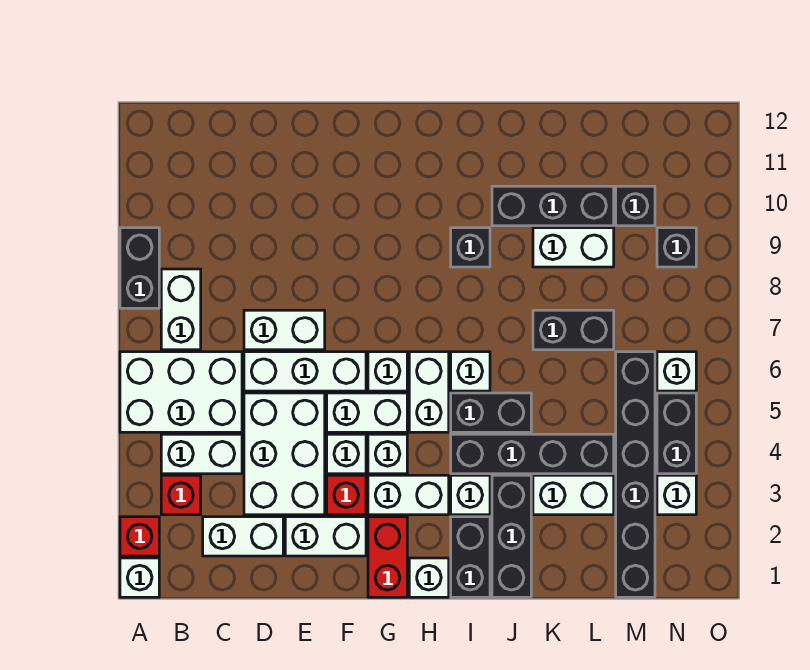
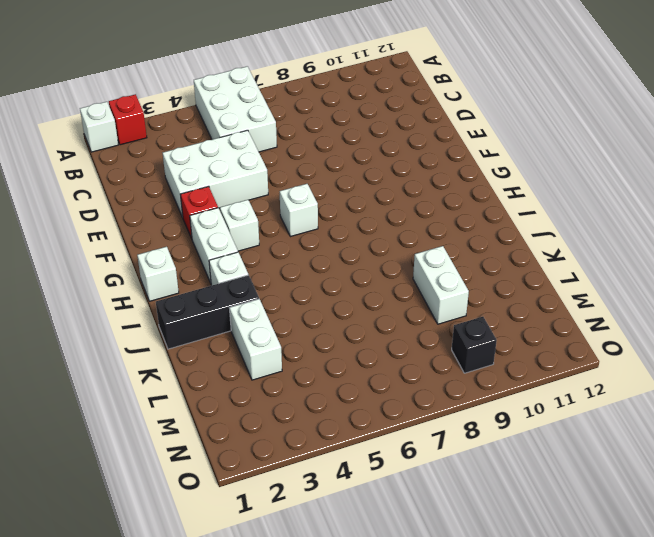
none -> black brick A8:A9 level 1
none -> red brick B3 level 1
none -> white brick B4:C4 level 1
none -> white brick B7:B8 level 1

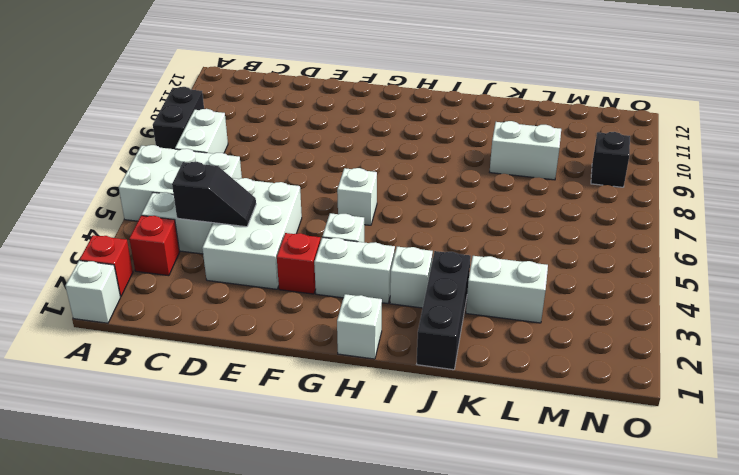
black slope C4:D4 level 2 top C -> none
none -> white brick C2:D2 level 1
none -> white brick D6:F6 level 1
none -> white brick D7:E7 level 1
none -> white brick E2:F2 level 1

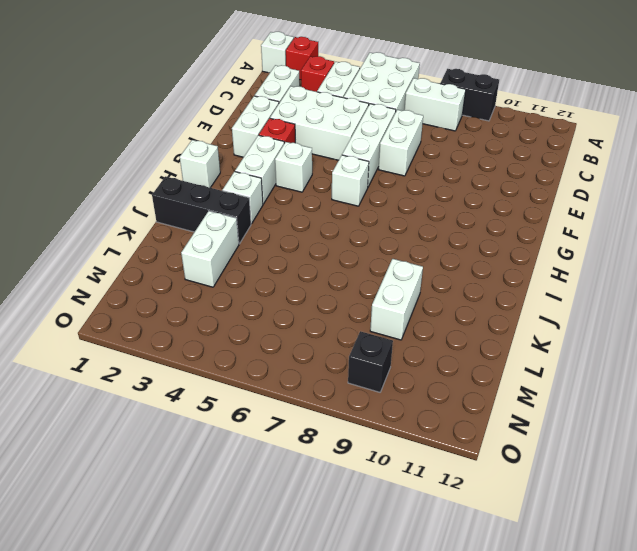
none -> white brick F4 level 1
none -> white brick F5:G5 level 1
none -> red brick G1:G2 level 1
none -> white brick H5:H6 level 1

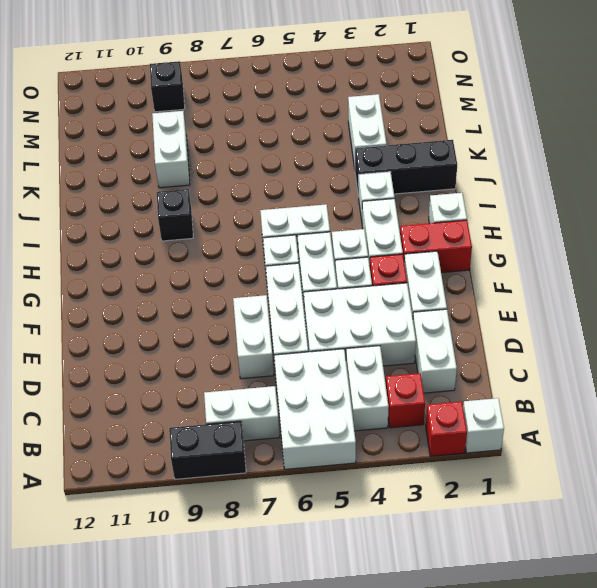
none -> black brick I1:I2 level 1
none -> black brick I4:L4 level 1
none -> black brick I5:J5 level 1
none -> white brick I6 level 1

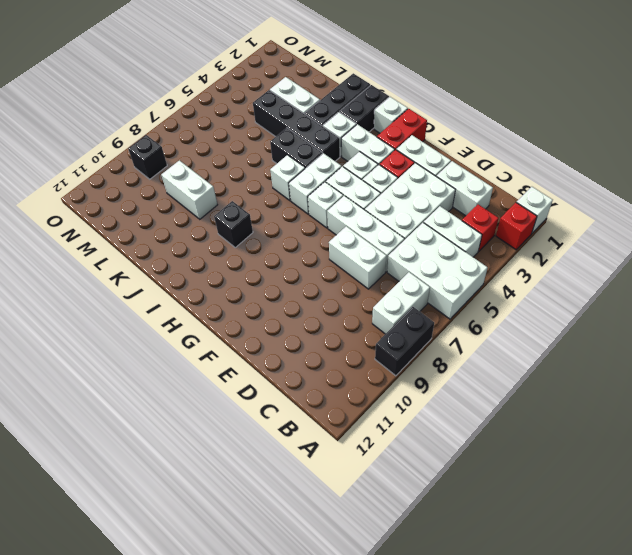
none -> black brick J10:L10 level 1
none -> black brick K7:L7 level 1
none -> black brick M1:M6 level 1
none -> black brick M10 level 1

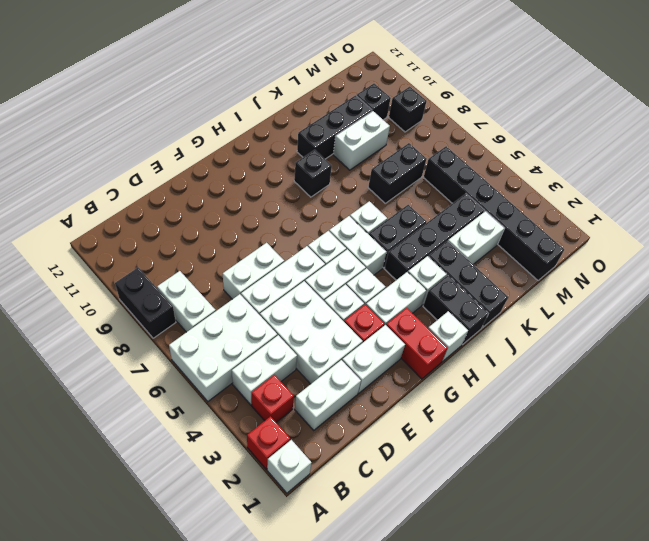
none -> white brick N3 level 1
none -> black brick N4:N5 level 1
none -> white brick N6 level 1

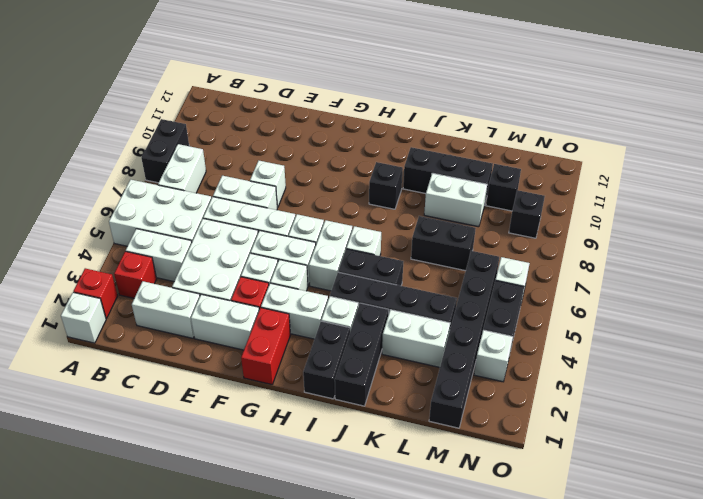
white brick E8 level 1 -> white brick H1 level 1

